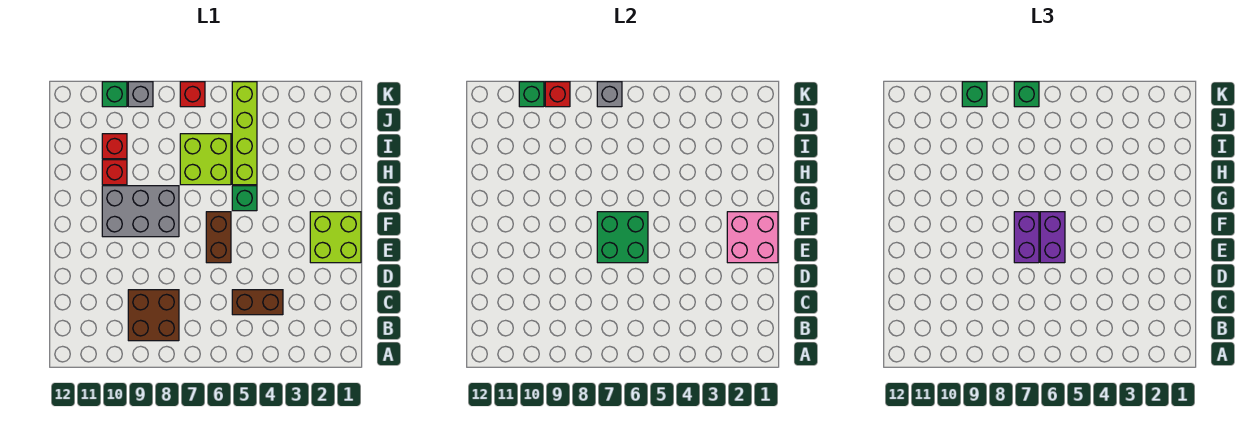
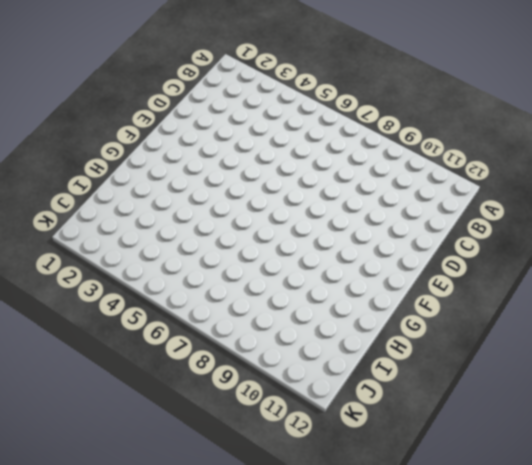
none -> brown brick B8:C9 level 1
none -> brown brick C4:C5 level 1
none -> lime brick E1:F2 level 1

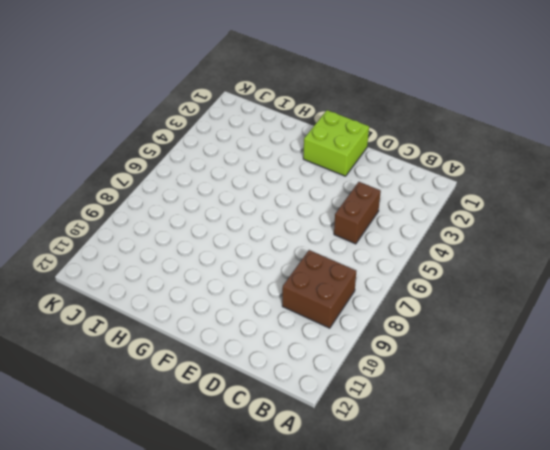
none -> brown brick E6:F6 level 1
none -> grey brick F8:G10 level 1
none -> green brick G5 level 1

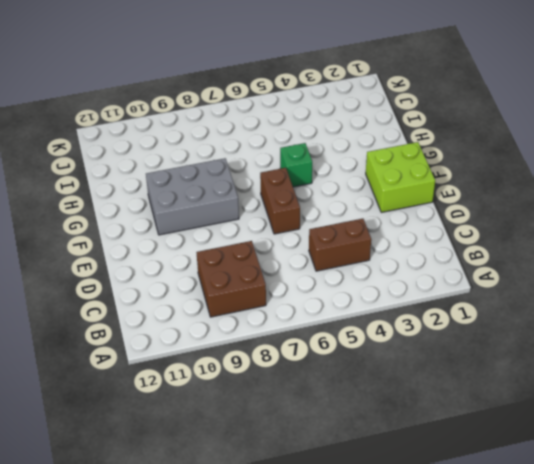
none -> lime brick H5:K5 level 1
none -> lime brick H6:I7 level 1
none -> red brick H10 level 1

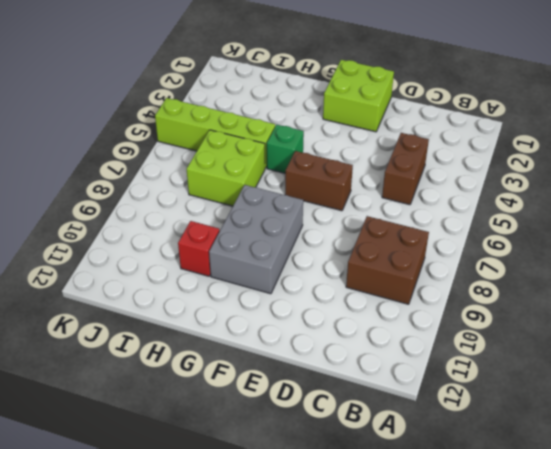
none -> red brick I10 level 1
none -> red brick K7 level 1
none -> grey brick K9 level 1

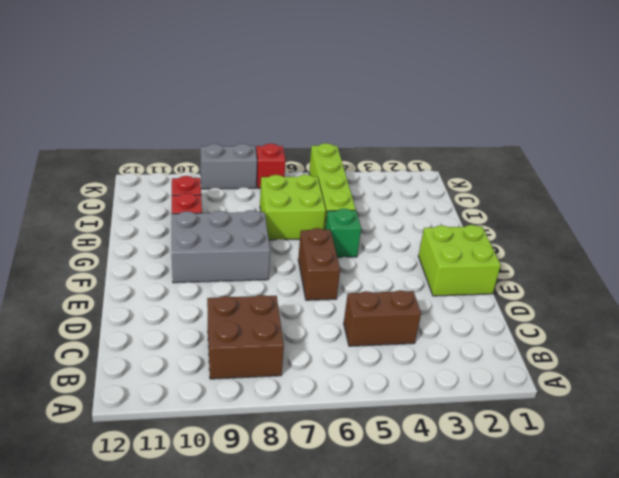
grey brick K8:K9 level 1 -> grey brick K9 level 1
none -> green brick K10 level 1
none -> pink brick E1:F2 level 2
none -> green brick E6:F7 level 2

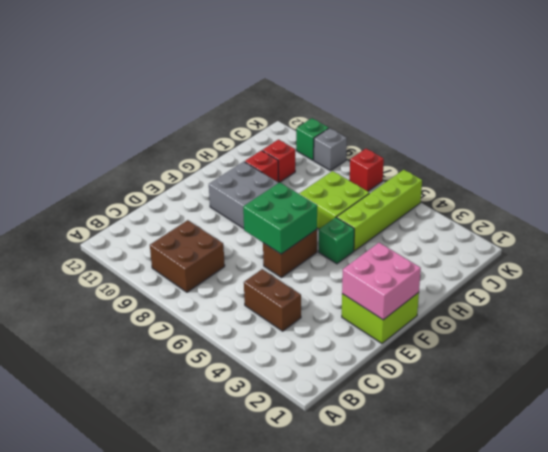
none -> grey brick K7 level 2
none -> red brick K9 level 2
none -> green brick K10 level 2

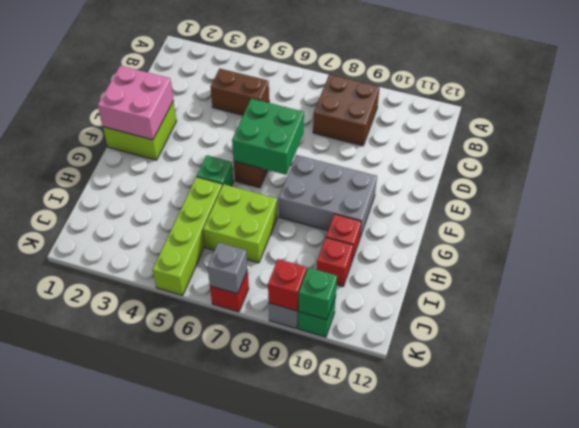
none -> purple brick E6:F6 level 3
none -> purple brick E7:F7 level 3
none -> green brick K7 level 3

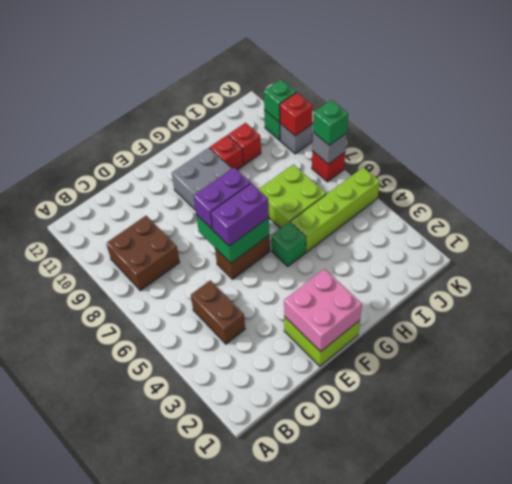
none -> green brick K9 level 3

